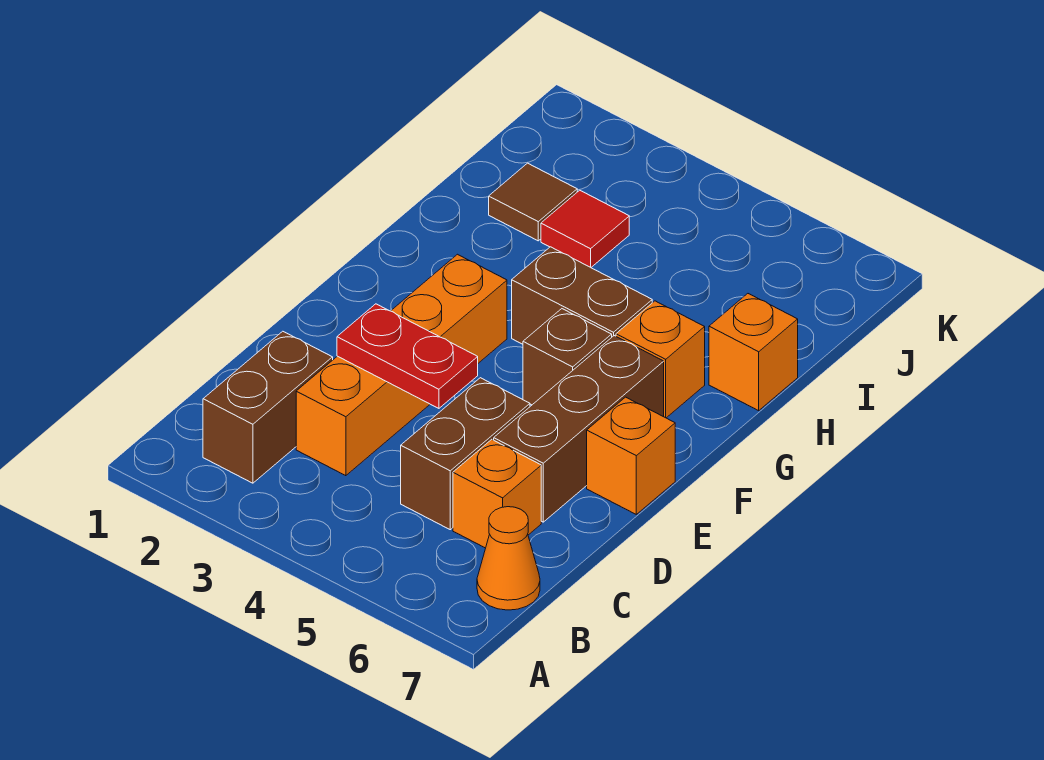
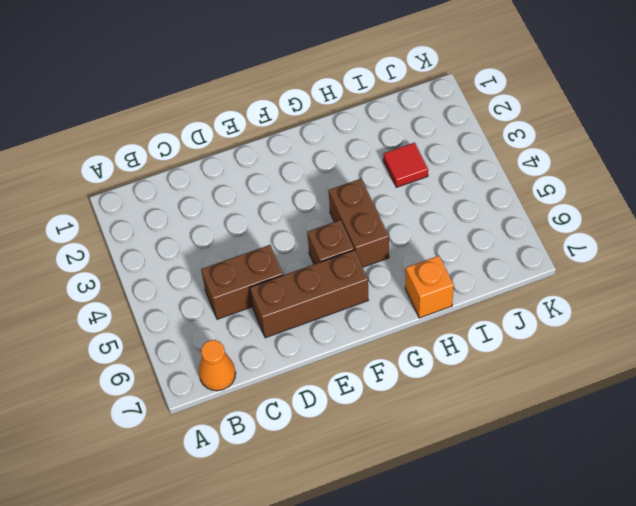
none -> brown brick B2:C2 level 1
none -> orange brick C3:F3 level 1
none -> orange brick C6 level 1

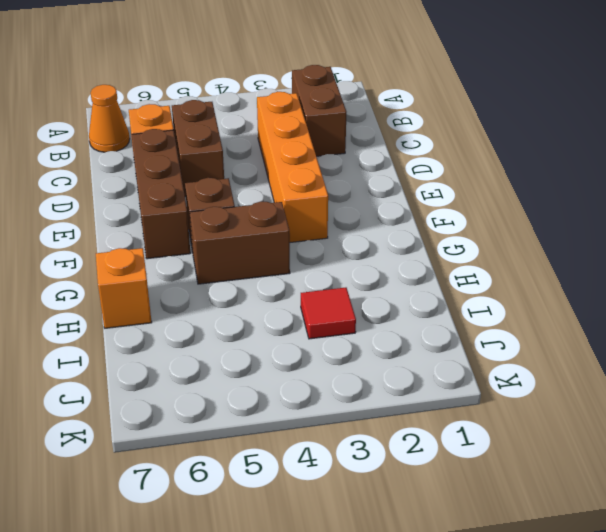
none -> orange brick E7 level 1
none -> orange brick G6 level 1
none -> brown tile I2 level 1

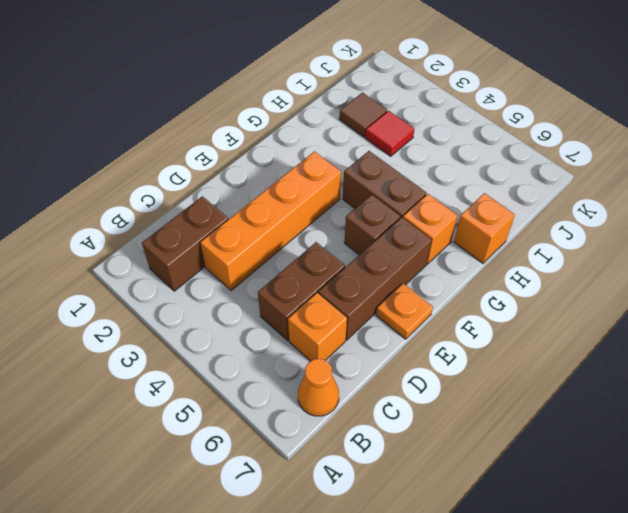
orange plate E7 level 1 -> orange brick E7 level 1
none -> red plate D3:D4 level 2

